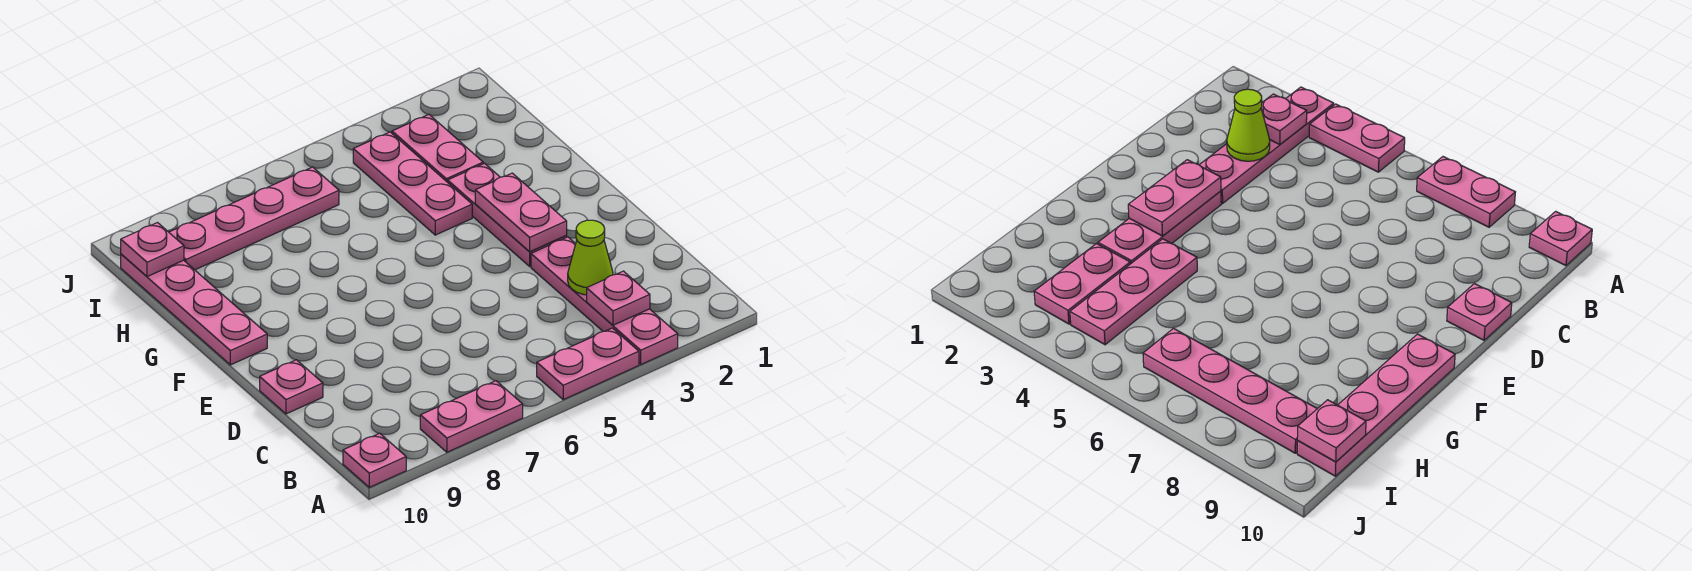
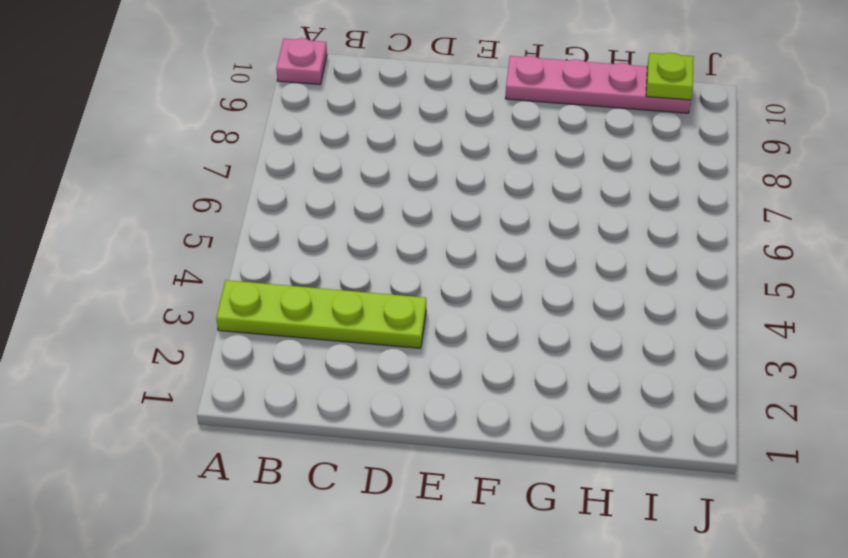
lime plate A3:D3 level 1 -> pink plate A3:D3 level 1
lime plate I10 level 2 -> pink plate I10 level 2
none -> pink plate A4:A5 level 1
none -> pink plate A7:A8 level 1
none -> pink plate D10 level 1

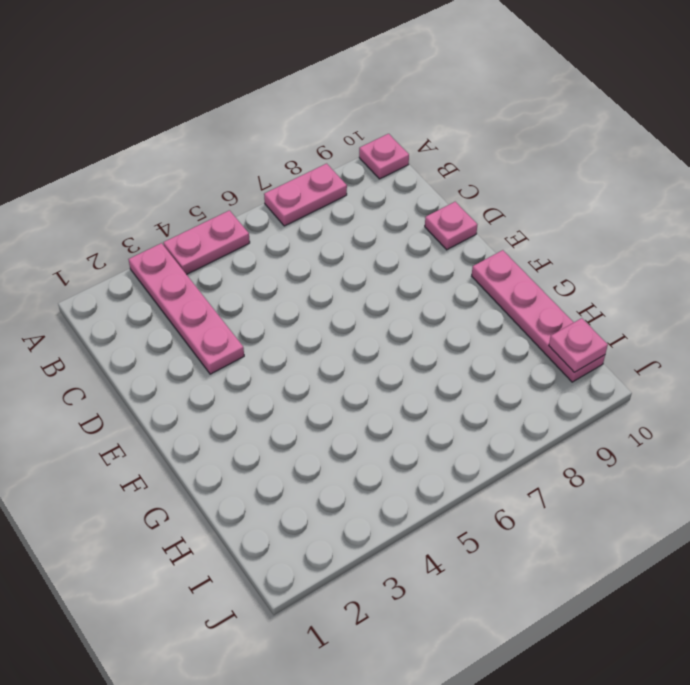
none -> pink plate E3:G3 level 1
none -> pink plate G4:I4 level 1
none -> pink plate H3:I3 level 1

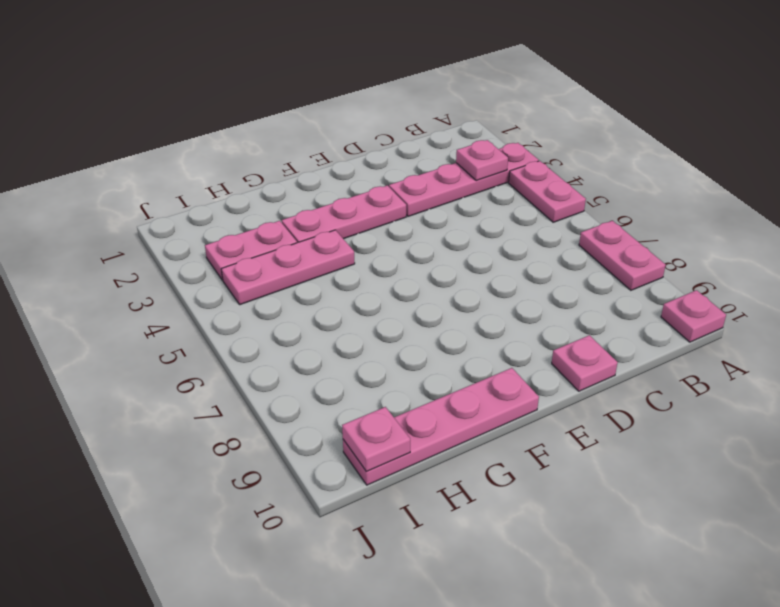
none -> pink plate I6:I9 level 1
none -> lime cone C3 level 2
none -> pink plate E3:F3 level 2

